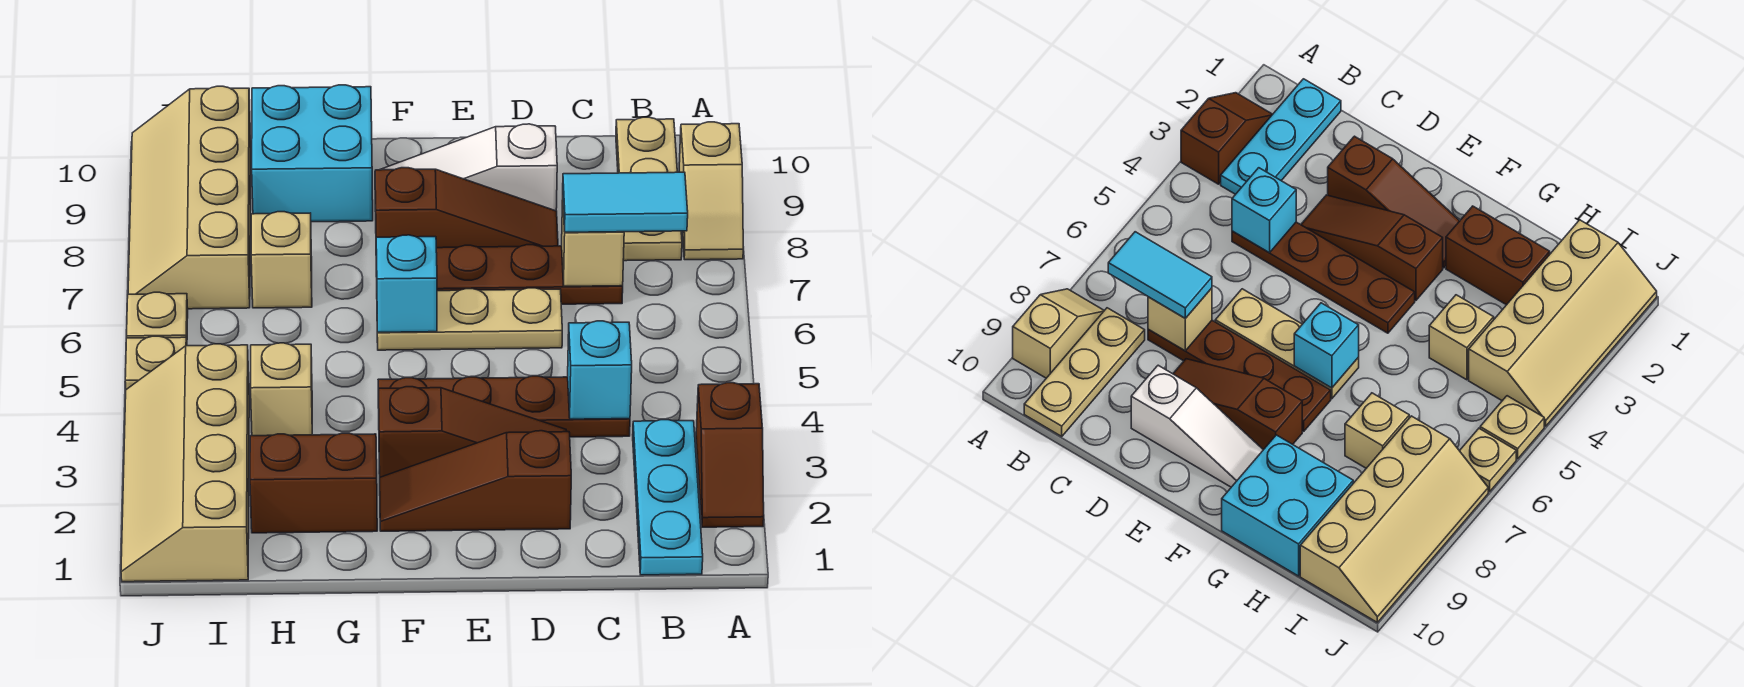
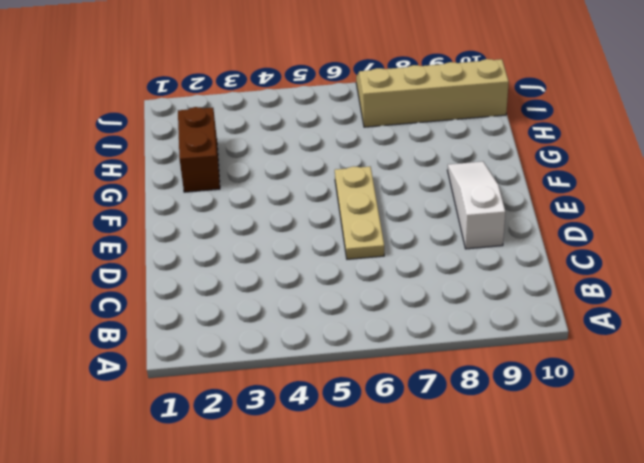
none -> brown slope A2:A3 level 1 top 3
none -> tan slope A8:A9 level 1 top 9
none -> cyan plate B1:B3 level 1

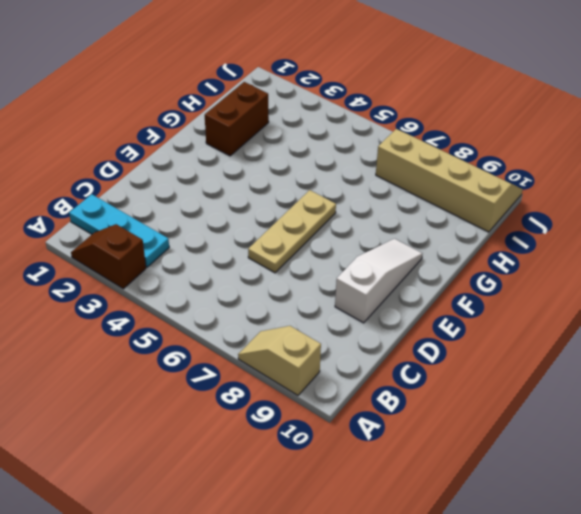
none -> tan plate B8:B10 level 1
none -> brown plate C4:F4 level 1
none -> brown plate C7:F7 level 1

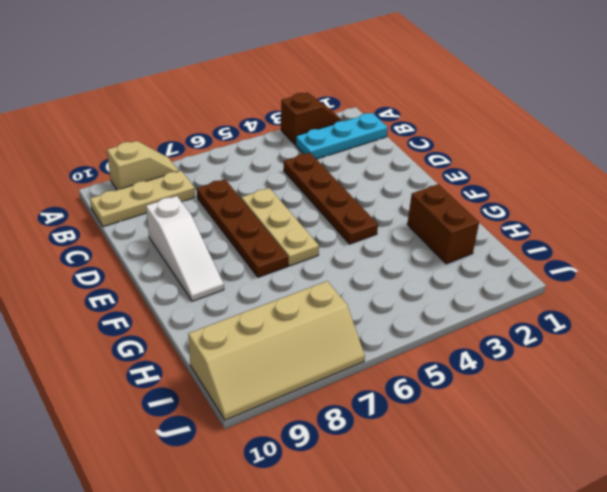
none -> brown slope D2:F2 level 1 top D
none -> brown slope D3:F3 level 1 top F
none -> brown slope D8:F8 level 1 top F

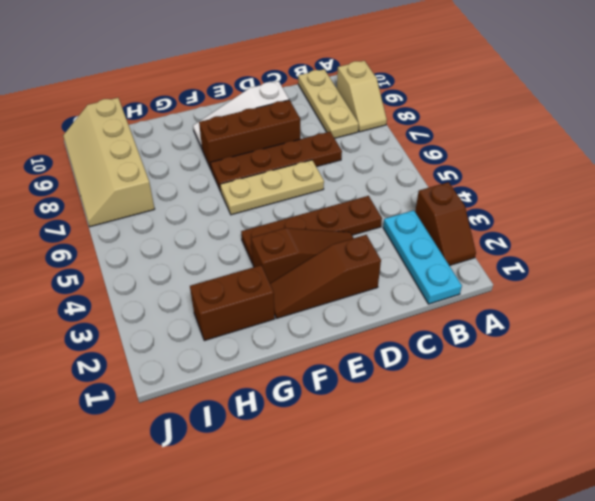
brown brick D8:F8 level 1 -> brown slope D8:F8 level 1 top F
none -> cyan brick G9:H10 level 1
none -> tan brick H4 level 1
none -> tan brick H7 level 1

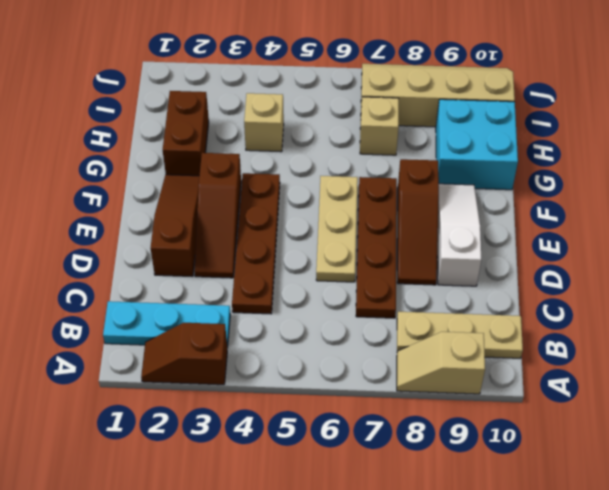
none -> tan slope I1:J4 level 1 top I
none -> tan plate J5 level 1
none -> tan plate J6 level 1

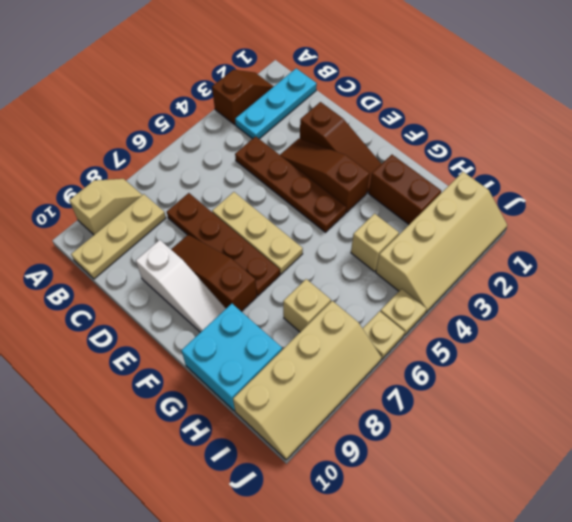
none -> cyan brick C4 level 2
none -> tan brick C7 level 2
none -> cyan brick F6 level 2

